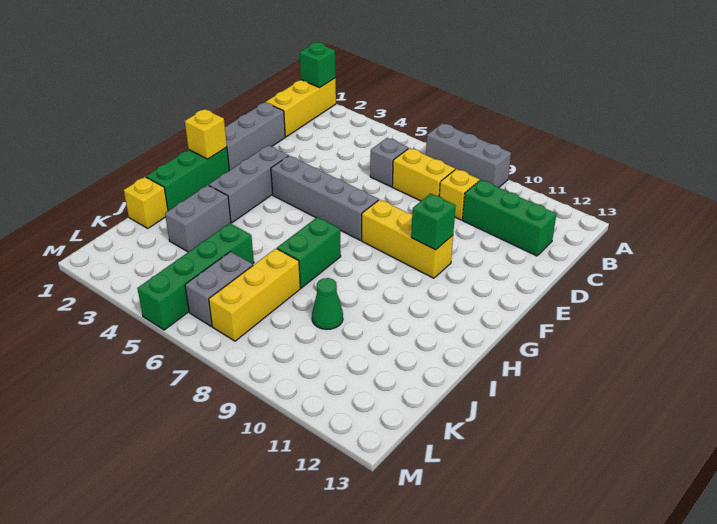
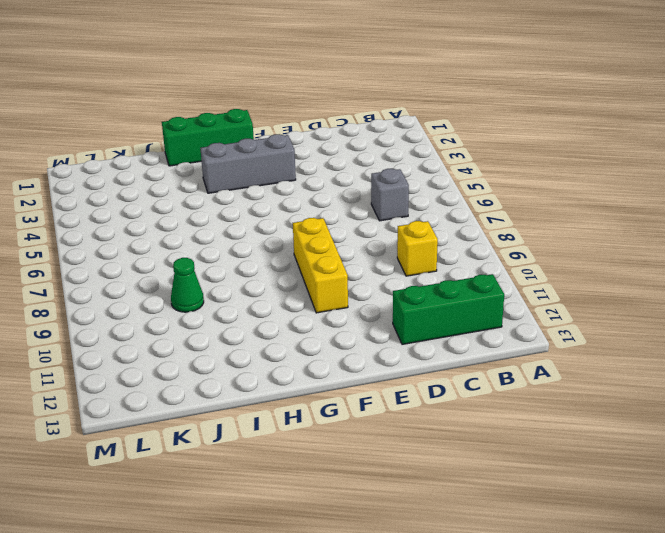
green brick B12:D12 level 1 -> green brick C10:C12 level 1
none -> yellow brick A1:C1 level 1
none -> grey brick A7:A9 level 1
none -> yellow brick C7:C8 level 1

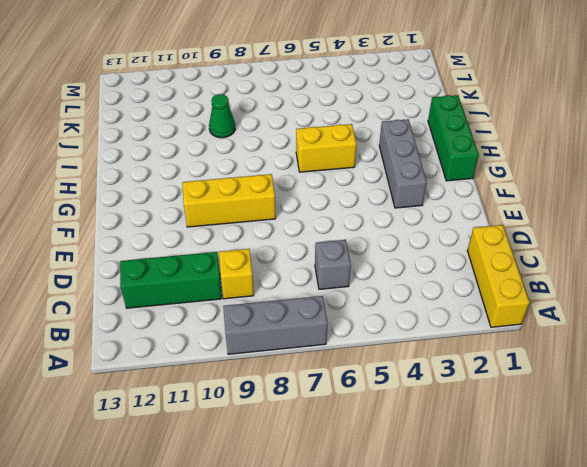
yellow brick H5:H6 level 1 -> yellow brick C7:C8 level 1
none -> grey brick D1:F1 level 1
none -> grey brick F4:F7 level 1
none -> green brick H7:I7 level 1

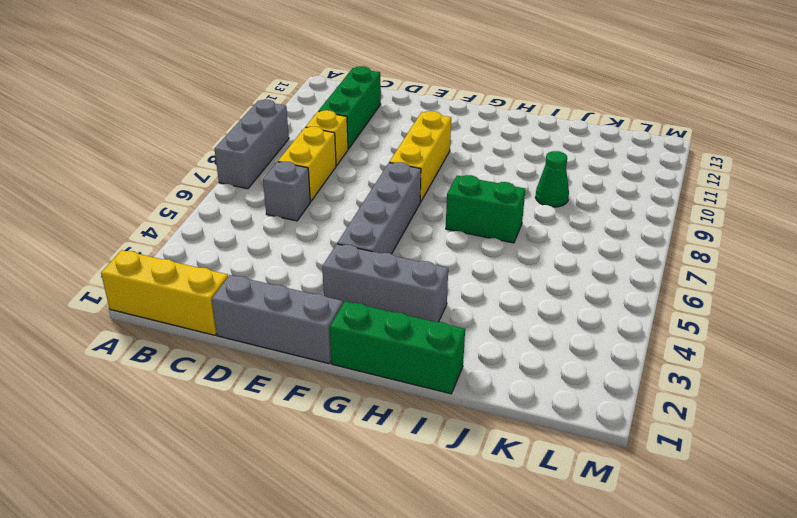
none -> grey brick I3:J3 level 1
none -> yellow brick J1 level 1
none -> green brick J5:M5 level 1

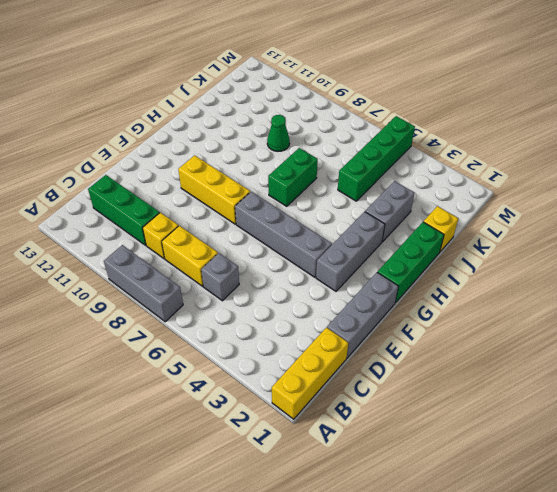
none -> yellow brick J7:L7 level 1
none -> grey brick K6:L6 level 1
none -> green brick A1 level 2

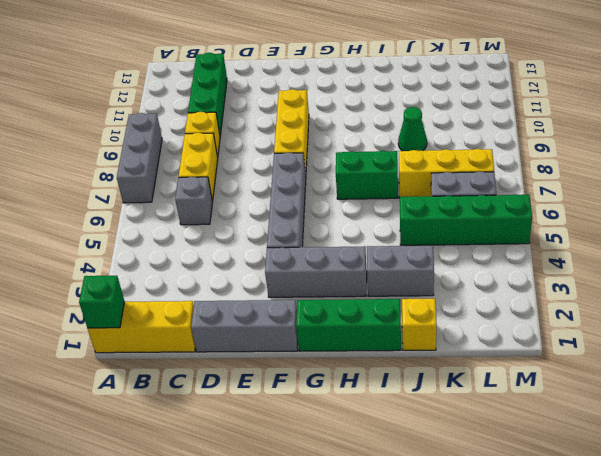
none -> green brick F10 level 2
none -> yellow brick G1 level 2

